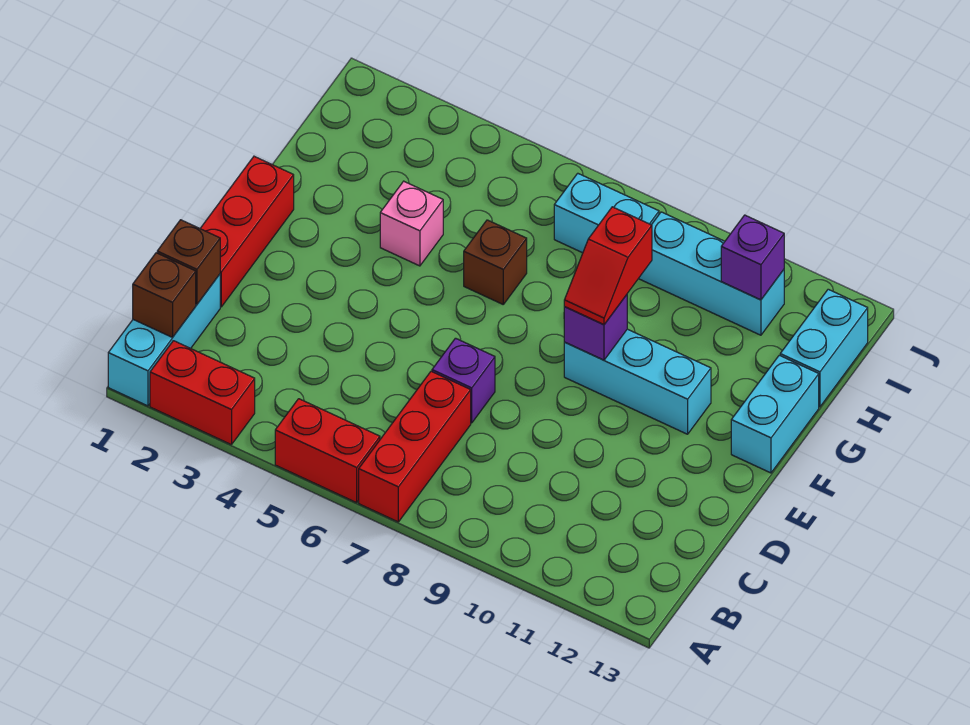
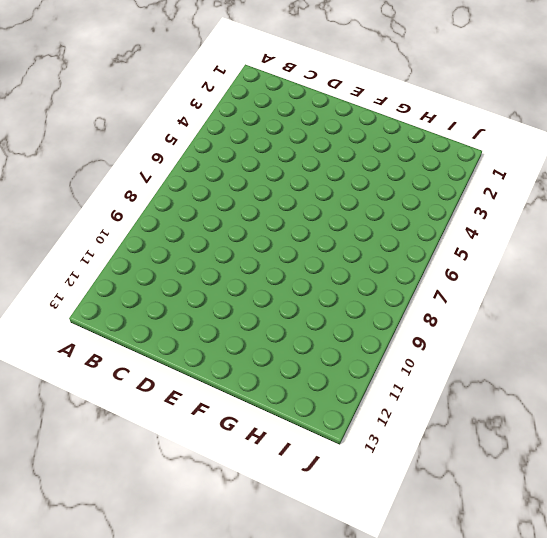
none -> cyan brick A1:C1 level 1
none -> red brick A2:A3 level 1
none -> red brick A5:A6 level 1

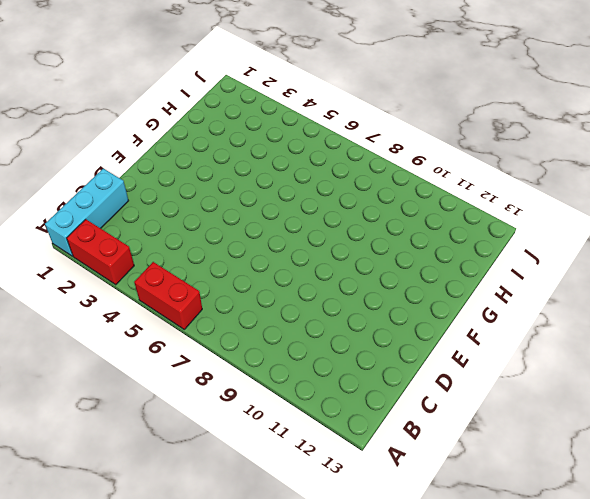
none -> red brick A7:C7 level 1
none -> red brick D1:F1 level 1
none -> purple brick D7 level 1

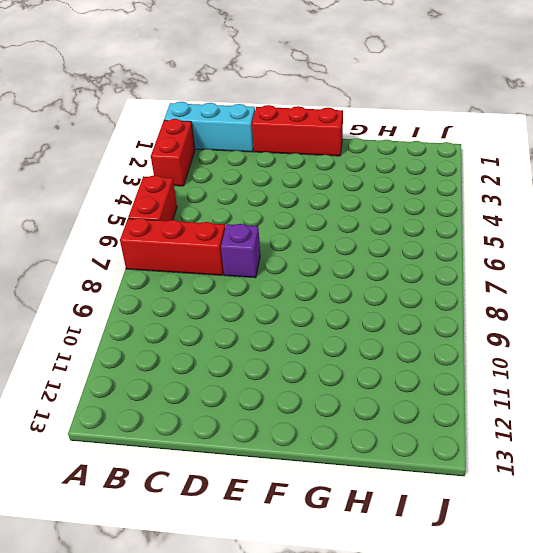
none -> cyan brick F9:F11 level 1
none -> cyan brick F13:G13 level 1
none -> pink brick G4 level 1

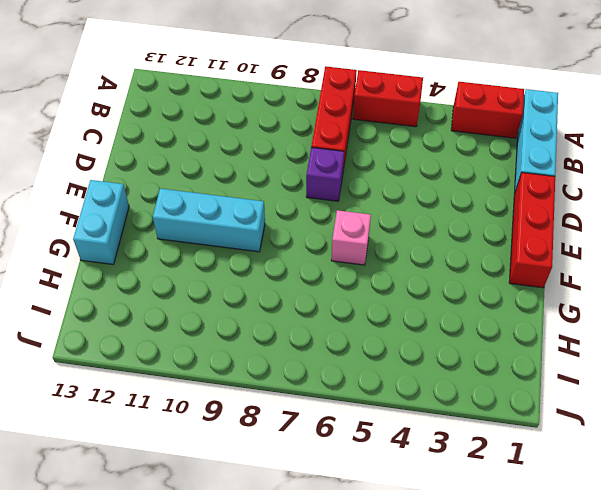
pink brick F6 level 1 -> pink brick G4 level 1
none -> brown brick G6 level 1
none -> cyan brick H13:I13 level 1
none -> cyan brick I7:I8 level 1

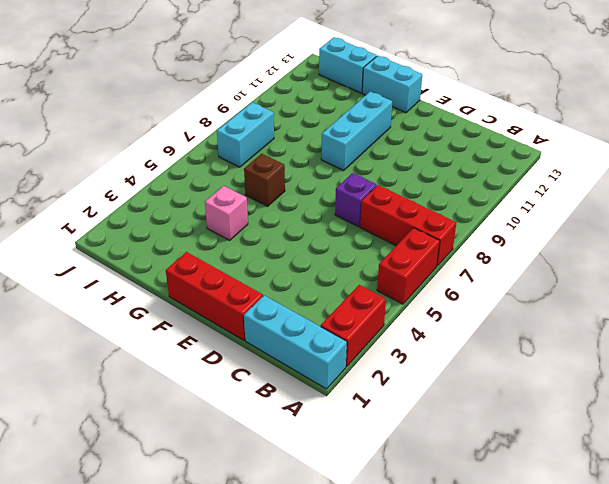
none -> cyan brick I9:I11 level 1
none -> brown brick B1 level 2
none -> brown brick C1 level 2

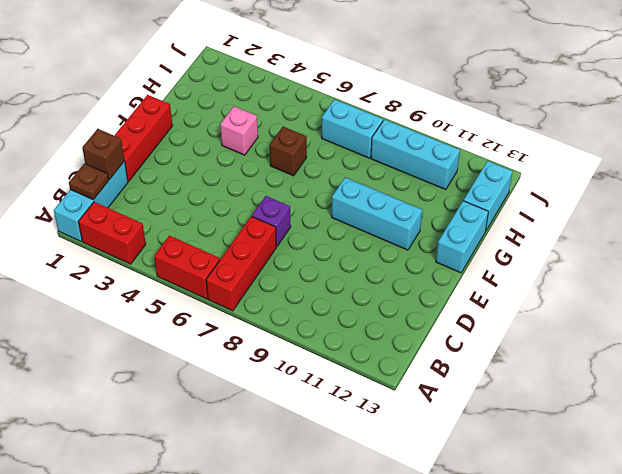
brown plate B1 level 2 -> brown brick B1 level 2
none -> purple brick F9 level 2
none -> purple brick I11 level 2
none -> red slope F9:G9 level 3 top G

